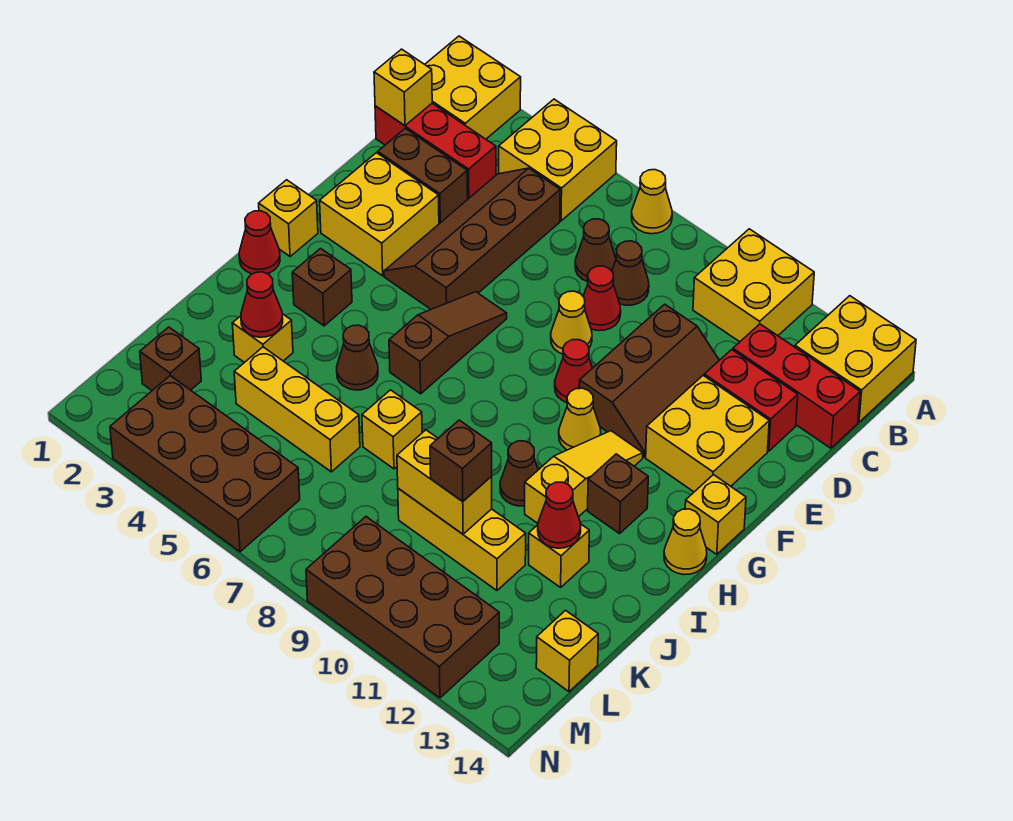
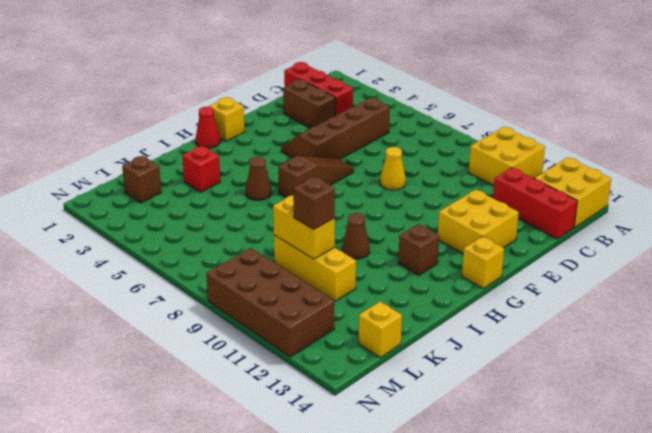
red brick J3 level 1 -> yellow brick J3 level 1
none -> yellow brick A1:B2 level 1
none -> yellow brick A4:B5 level 1
none -> yellow cone A7 level 1
none -> brown cone C7 level 1

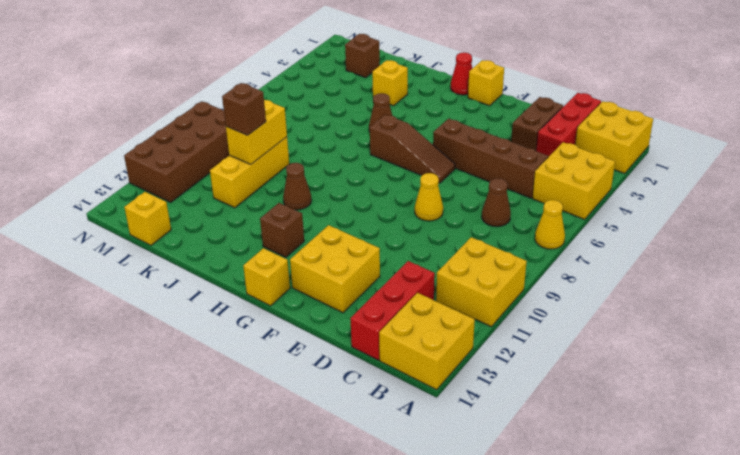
none -> brown cone C8 level 1
none -> red cone D8 level 1
none -> brown slope D10:F11 level 1 top 10
none -> red brick D12:D13 level 1

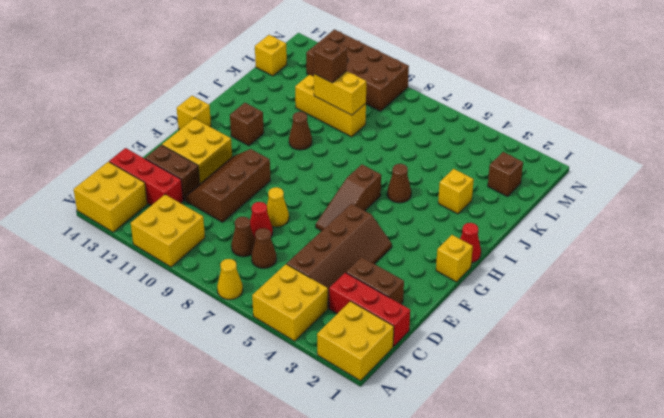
brown brick D12:D13 level 1 -> red brick D12:D13 level 1
none -> yellow brick E2:F3 level 1
none -> red cone F9 level 1
none -> yellow cone G10 level 1
none -> yellow slope G11:I11 level 1 top I

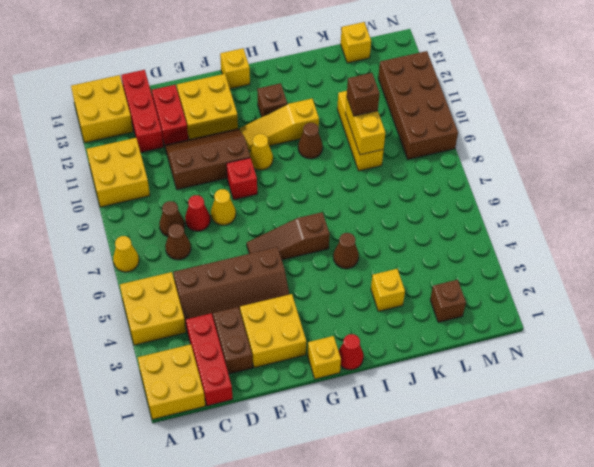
red brick F9 level 1 -> red cone F9 level 1
none -> brown brick H3 level 1
none -> yellow cone H14 level 1
none -> yellow brick J7 level 1
none -> yellow brick J12 level 1

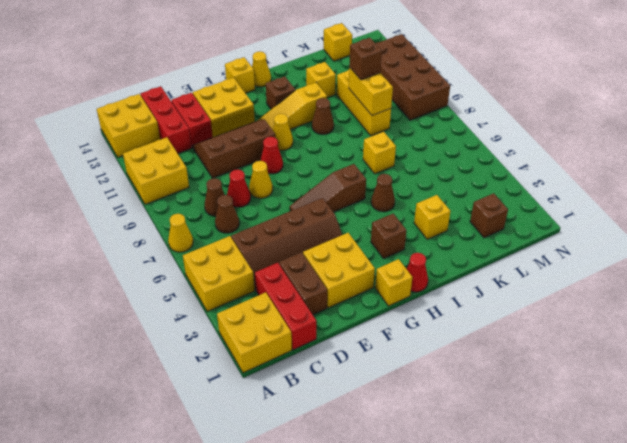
none -> yellow brick K4:K6 level 1
none -> brown brick M3:N6 level 1
none -> yellow brick C1 level 2
none -> red cone J3 level 2

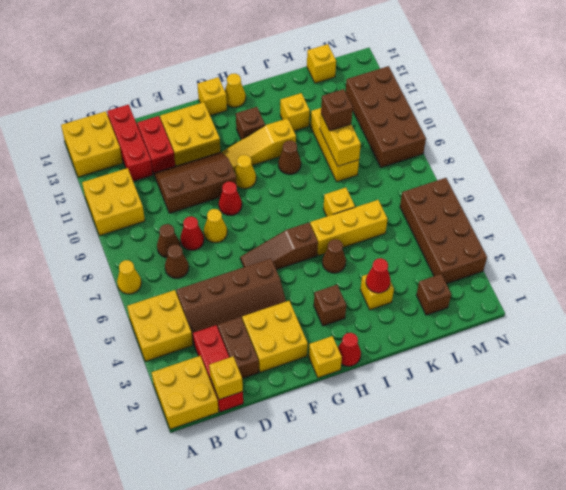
yellow brick I6:K6 level 1 -> yellow brick K4:K6 level 1
none -> red cone J12 level 2

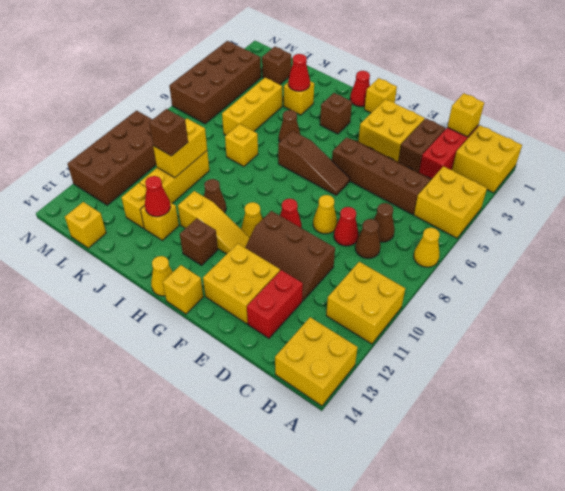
yellow brick K12 level 1 -> none
none -> red brick C12:C14 level 1

